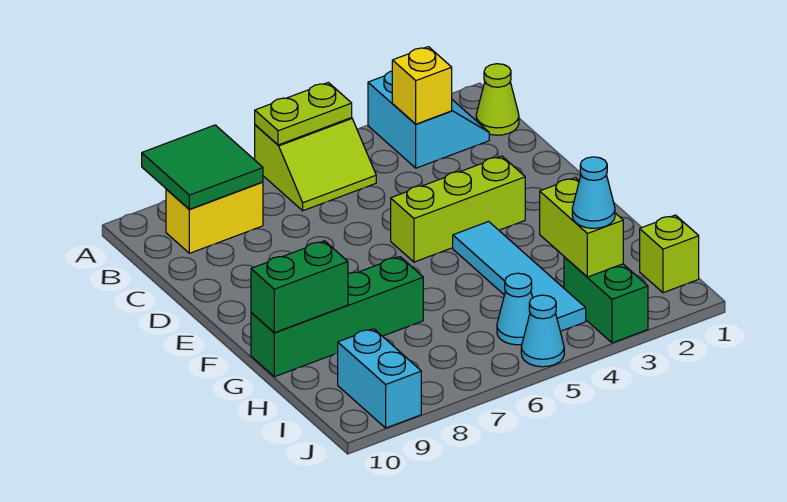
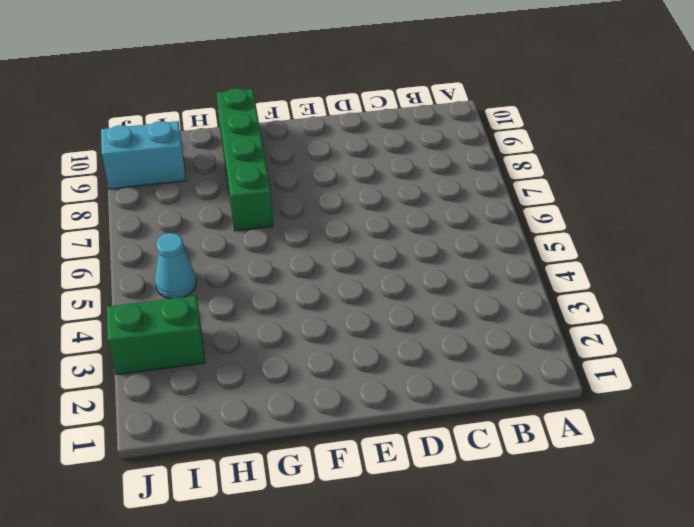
none -> cyan slope A2:B3 level 1 top 3
none -> lime slope A5:B6 level 1 top A
none -> lime cone B1 level 1

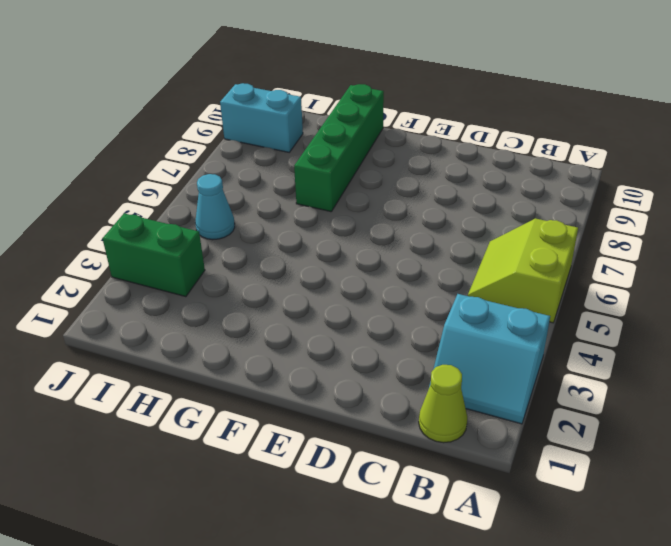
none -> yellow brick B8:B9 level 1
none -> lime brick E3:E5 level 1
none -> cyan tile F4:I4 level 1

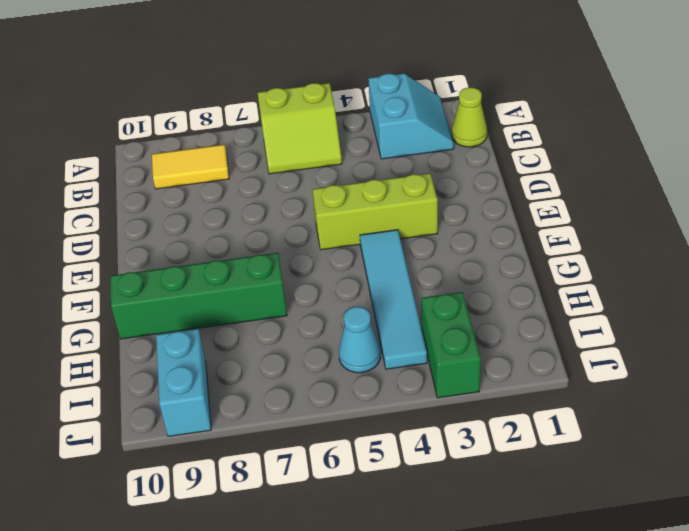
yellow tile B8:B9 level 1 -> yellow brick B8:B9 level 1
none -> lime brick I1 level 1
none -> cyan cone J5 level 1
none -> lime plate A5:A6 level 2

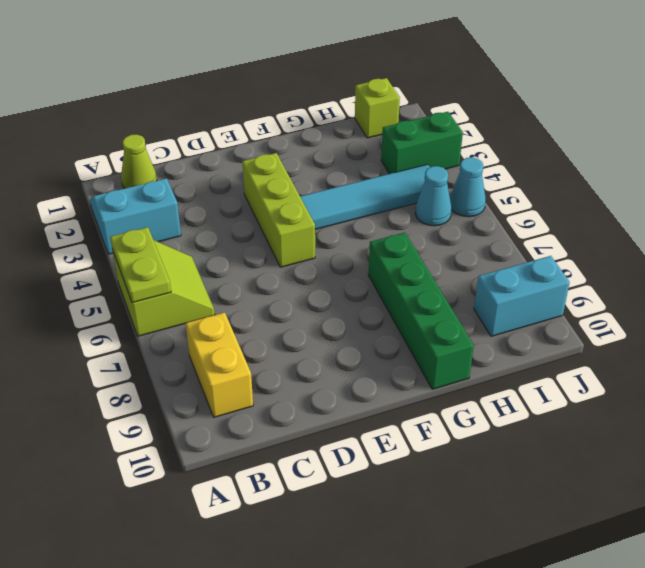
none -> green tile A8:B9 level 2
none -> yellow brick B3 level 2
none -> green brick G9:G10 level 2

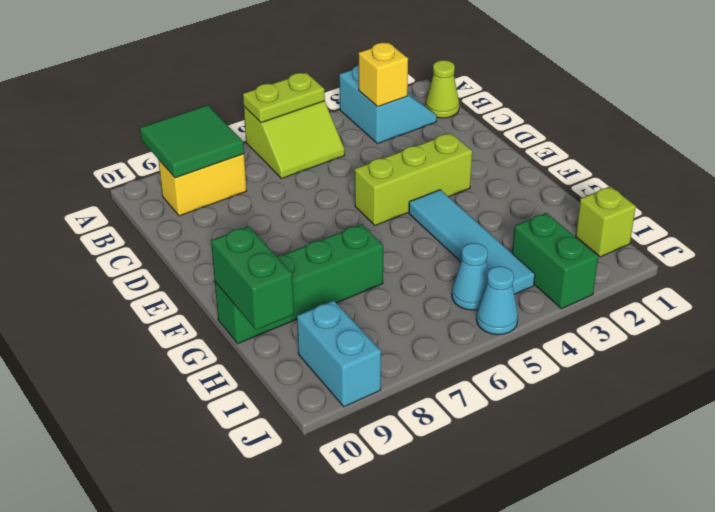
green brick G10:H10 level 2 -> green brick G9:G10 level 2
none -> lime brick H3:I3 level 2
none -> cyan cone I3 level 3

